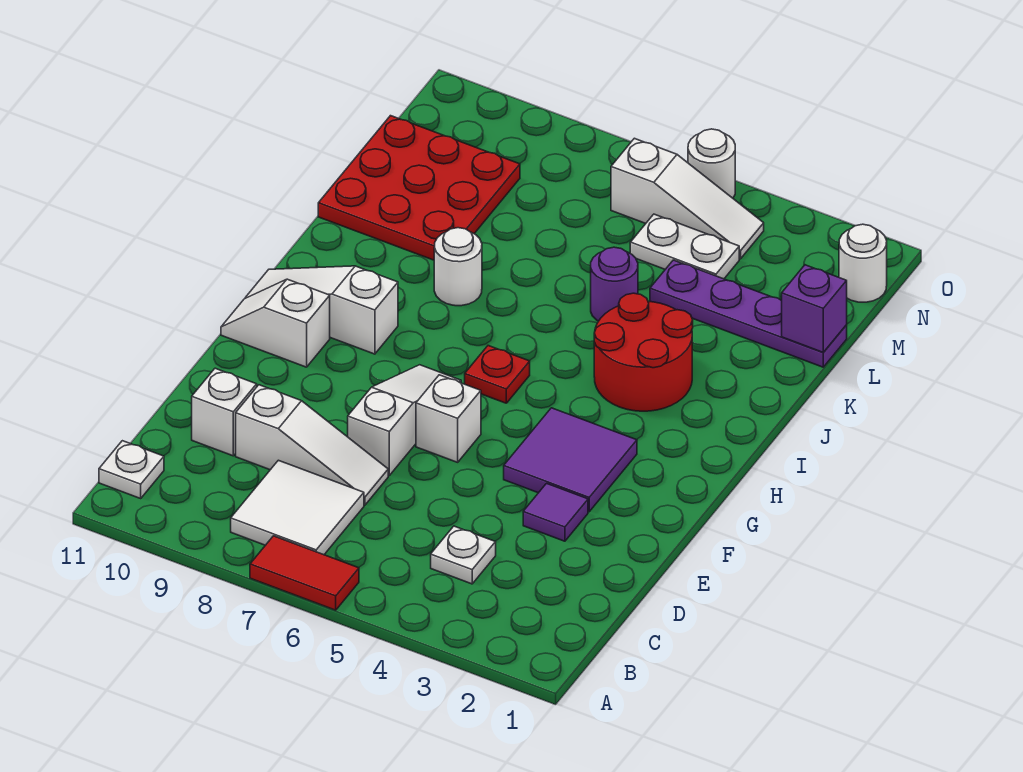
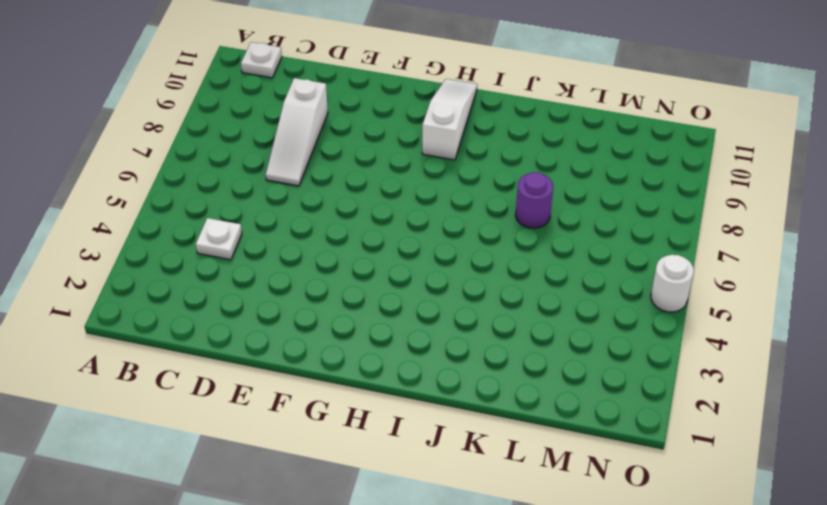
purple round brick K7 level 1 -> purple round brick K5 level 1
none -> red tile A6:A7 level 1
none -> white tile B7:C8 level 1
none -> white brick D10 level 1

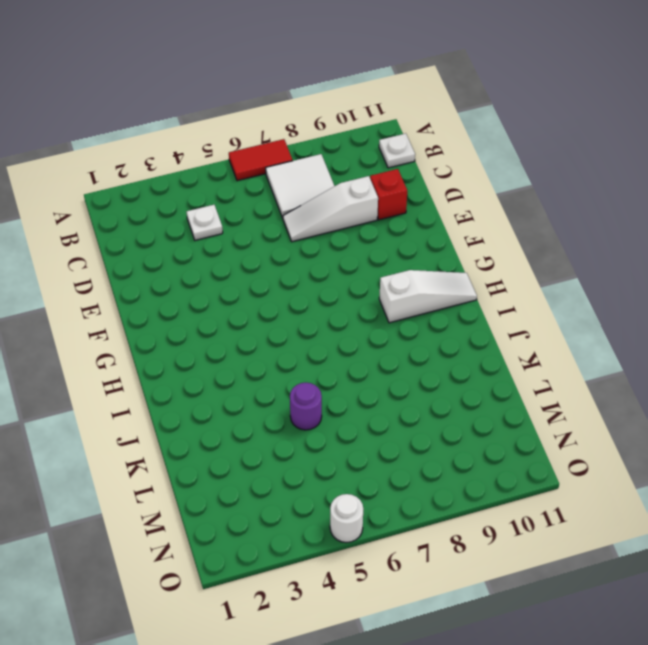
red brick D10 level 1 -> white brick D10 level 1
none -> purple tile E3 level 1
none -> white slope E7:G7 level 1 top E
none -> purple tile F3:G4 level 1

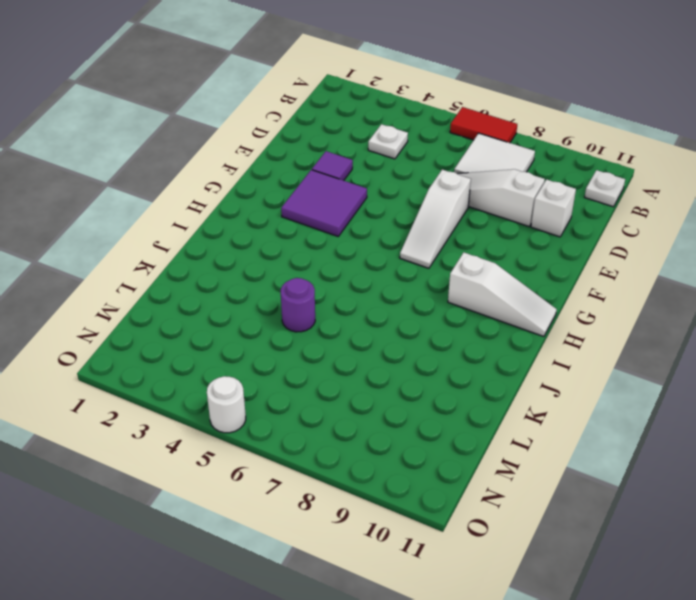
none -> white brick F6 level 1
none -> white slope G10:G11 level 1 top 10
none -> red plate H6 level 1

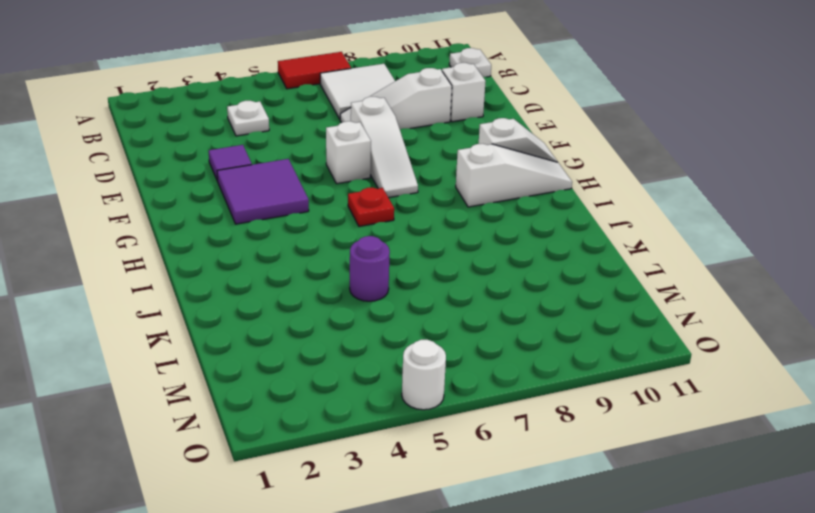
none -> red round brick I3:J4 level 1
none -> white round brick J8 level 1
none -> red plate K9:M11 level 1

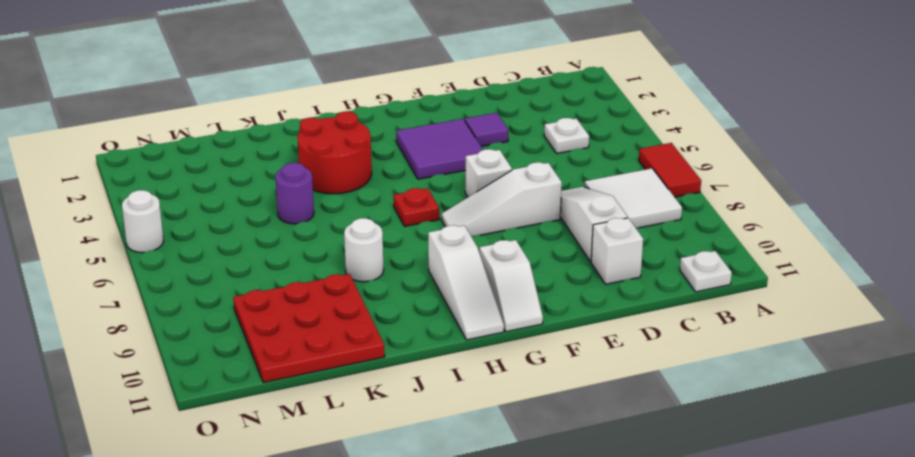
none -> purple plate L1:L4 level 1
none -> white plate M4:M5 level 1
none -> white round brick N1 level 1

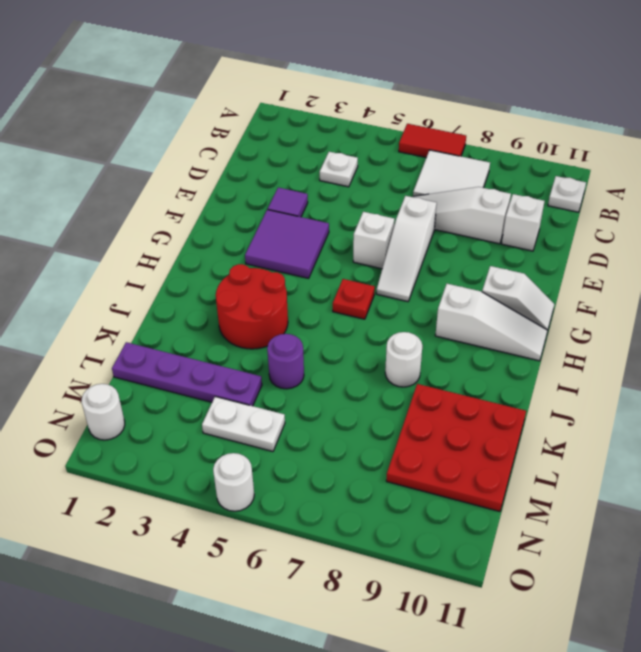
none -> white slope N4:N6 level 1 top 6
none -> purple brick L1 level 2

